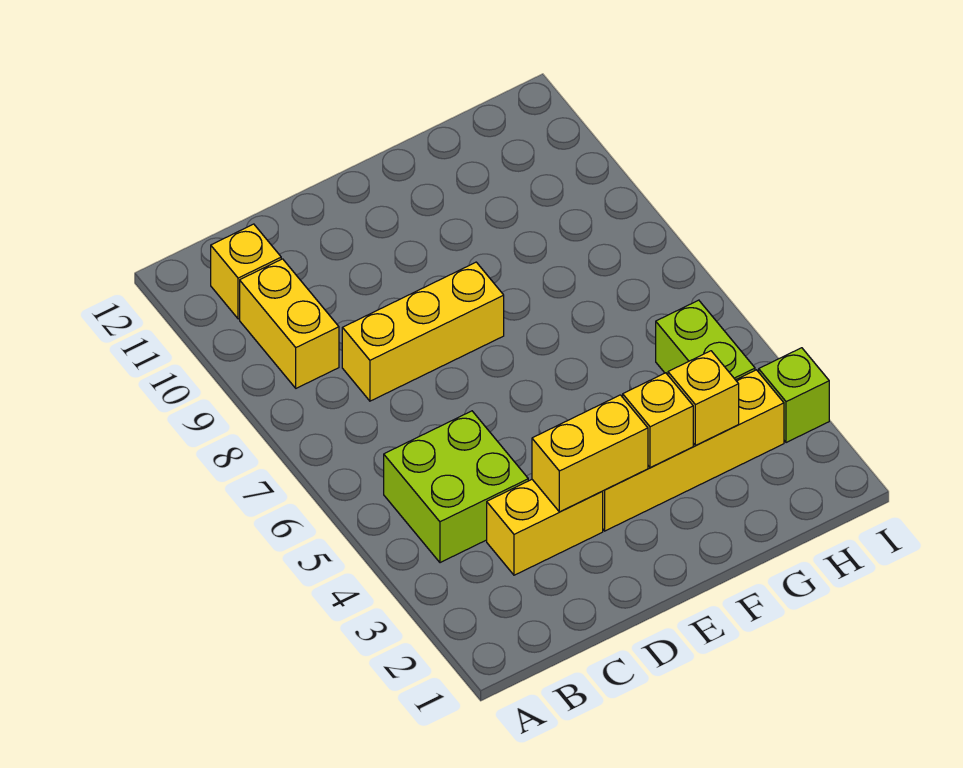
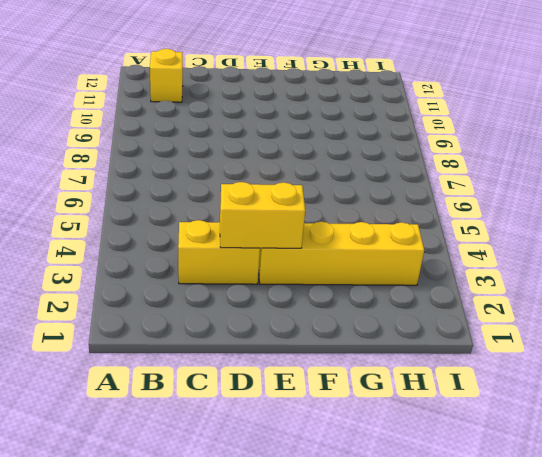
none -> lime brick B4:C5 level 1
none -> yellow brick B9:B10 level 1

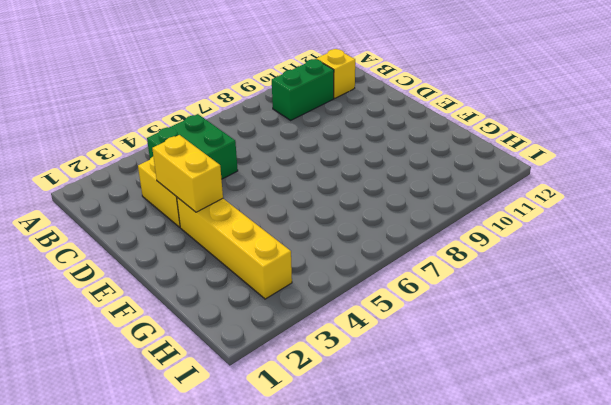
green brick B4:C5 level 1 -> lime brick B4:C5 level 1
green brick B9:B10 level 1 -> yellow brick B9:B10 level 1
none -> yellow brick C8:E8 level 1
none -> lime brick H4:H5 level 1

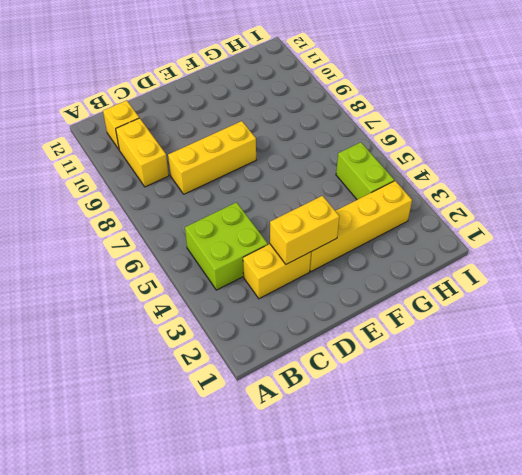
none -> lime brick I3 level 1
none -> yellow brick F3 level 2

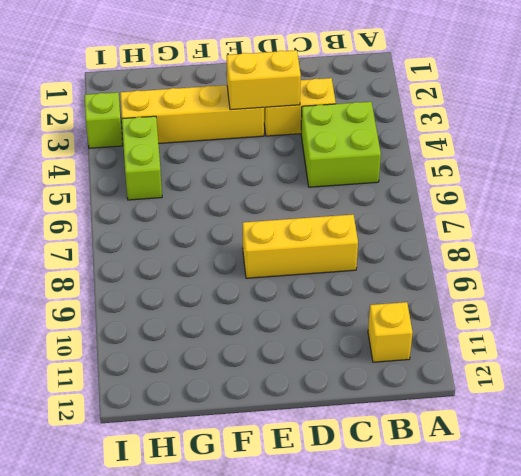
none -> yellow brick B9:B10 level 1
none -> yellow brick F3 level 2

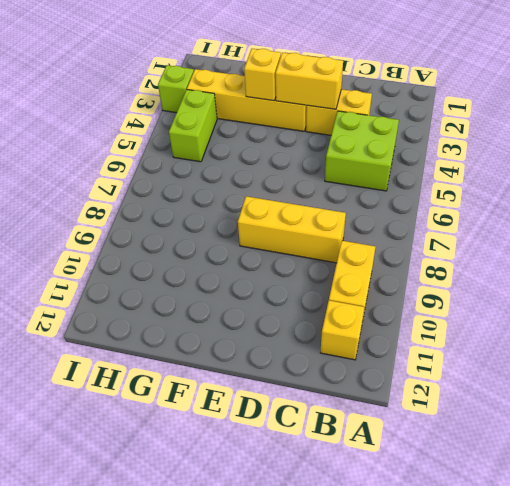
none -> yellow brick G3 level 2

